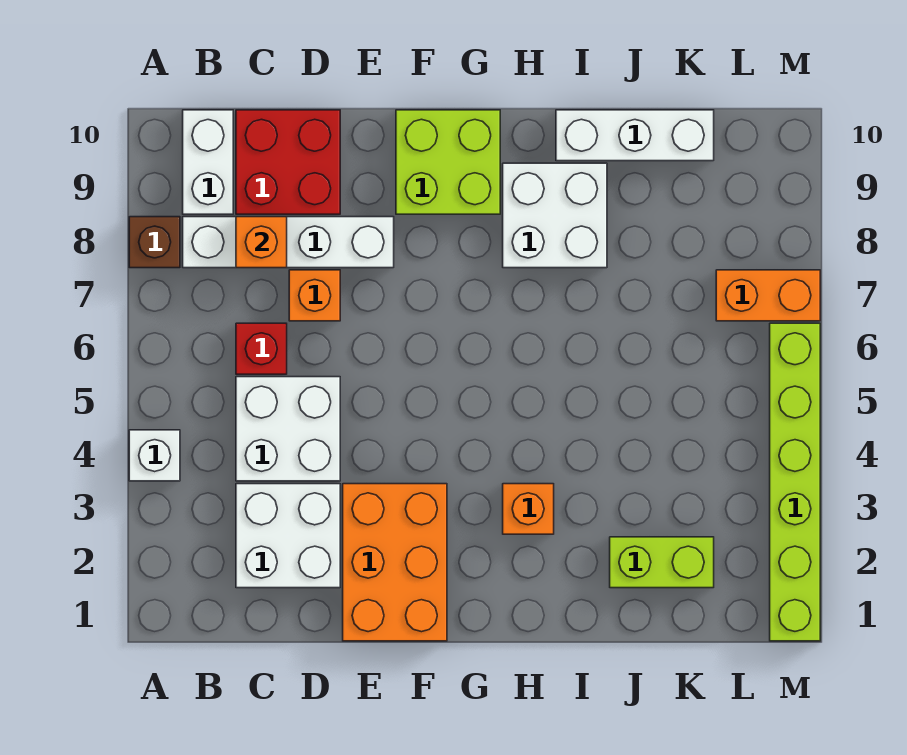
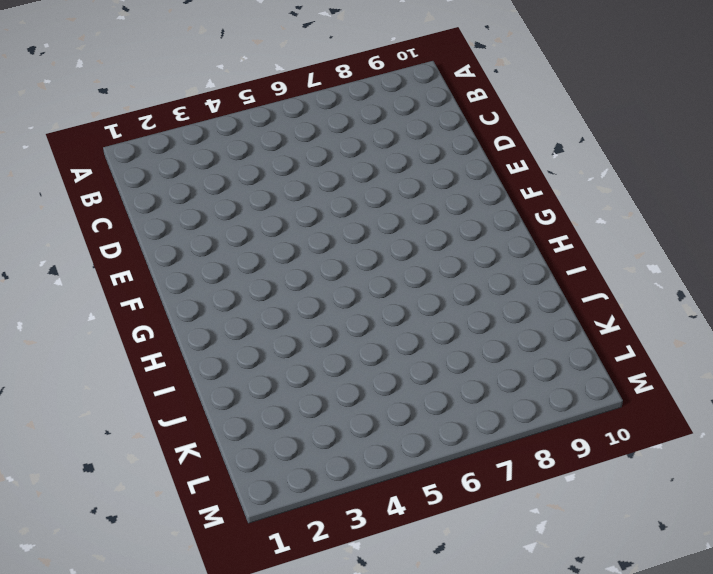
none -> white brick A4 level 1
none -> brown brick A8 level 1
none -> white brick B8:E8 level 1

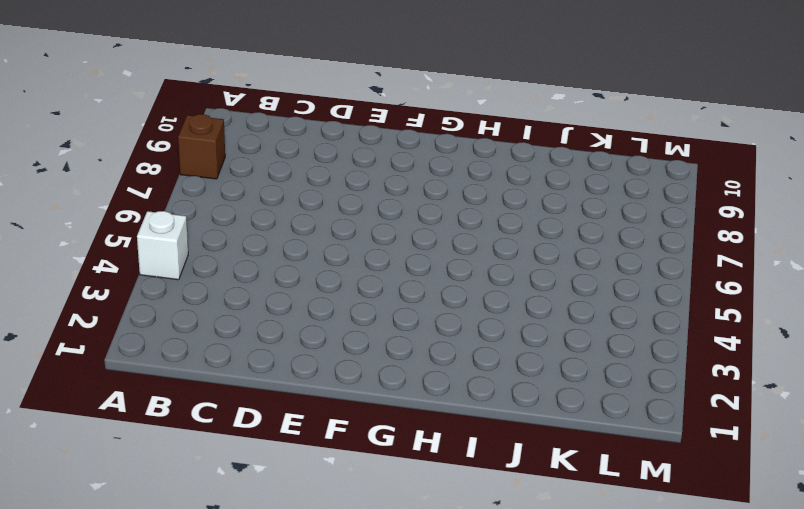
none -> white brick B8:E8 level 1
none -> white brick B9:B10 level 1
none -> white brick C2:D3 level 1

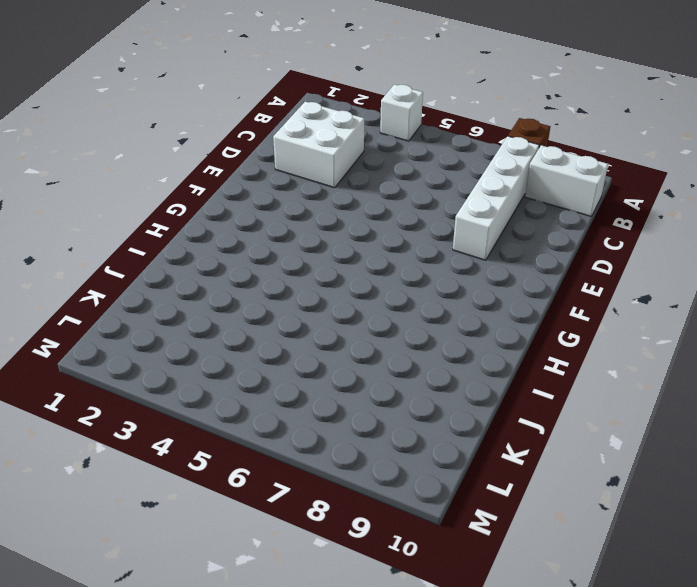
none -> white brick C4:D5 level 1
none -> red brick C6 level 1
none -> red brick C9:D10 level 1

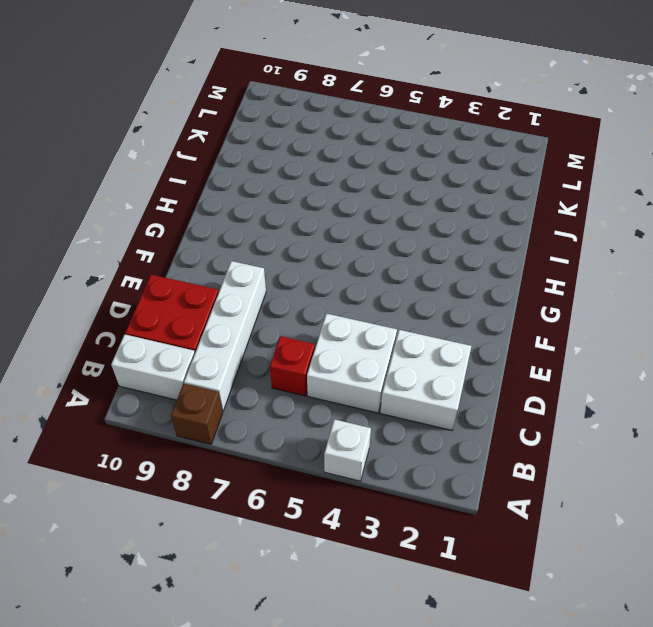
none -> orange brick D7 level 1
none -> orange brick E1:F3 level 1
none -> lime brick F9:G10 level 1

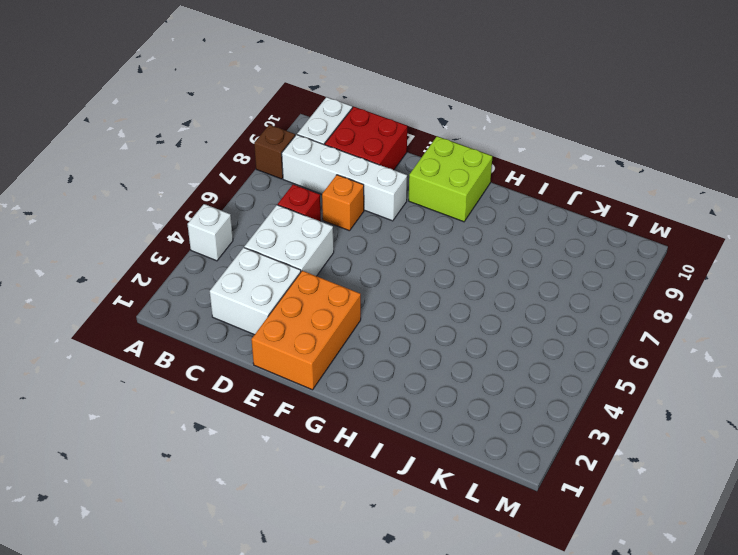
none -> orange brick H3 level 1
none -> white brick H8:I9 level 1
none -> white brick I10:K10 level 1

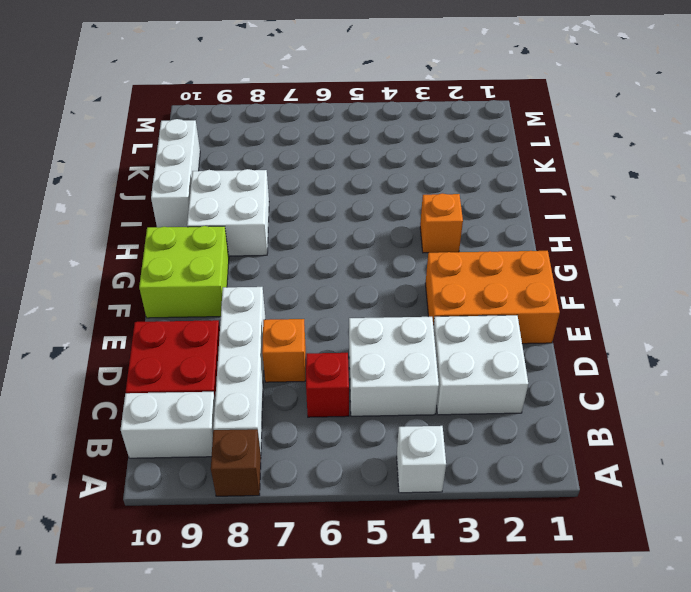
none -> lime brick J2:K2 level 1
none -> orange brick L7:M7 level 1
none -> lime brick M1:M6 level 1

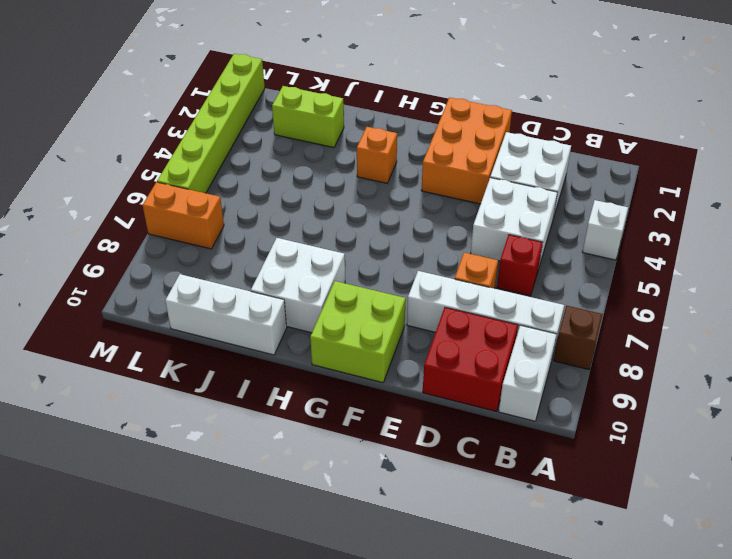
none -> orange brick C8 level 2

